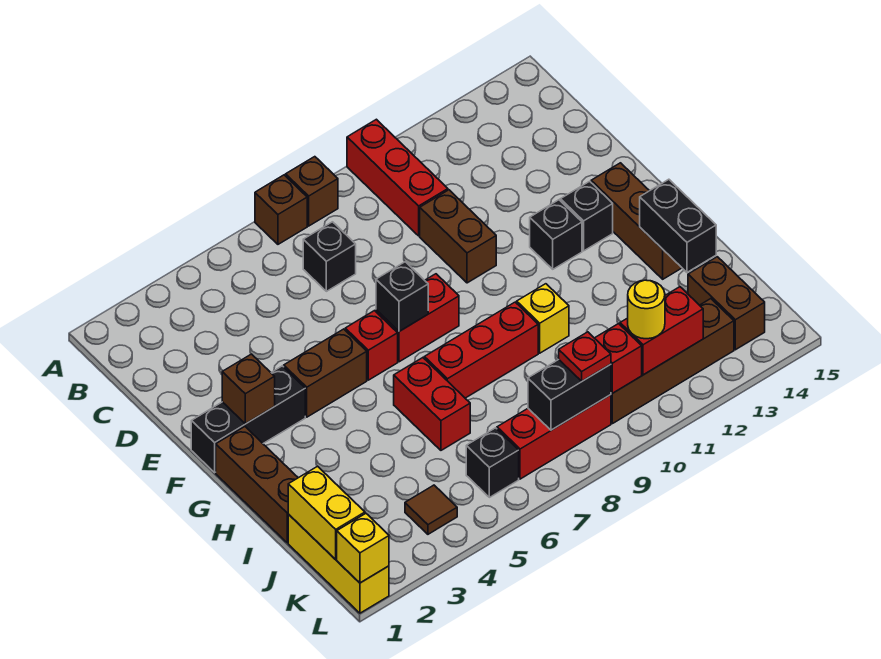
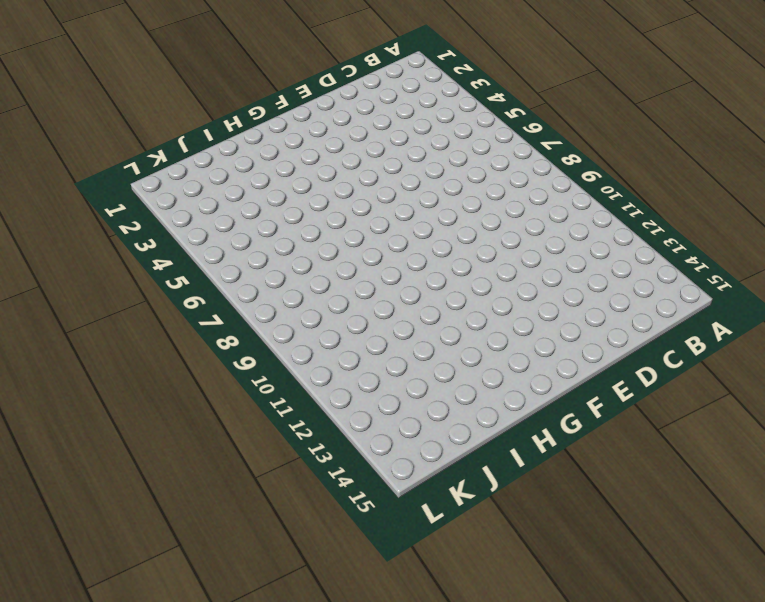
none -> brown brick A7 level 1
none -> brown brick A8 level 1
none -> red brick A10:C10 level 1
none -> black brick C7 level 1

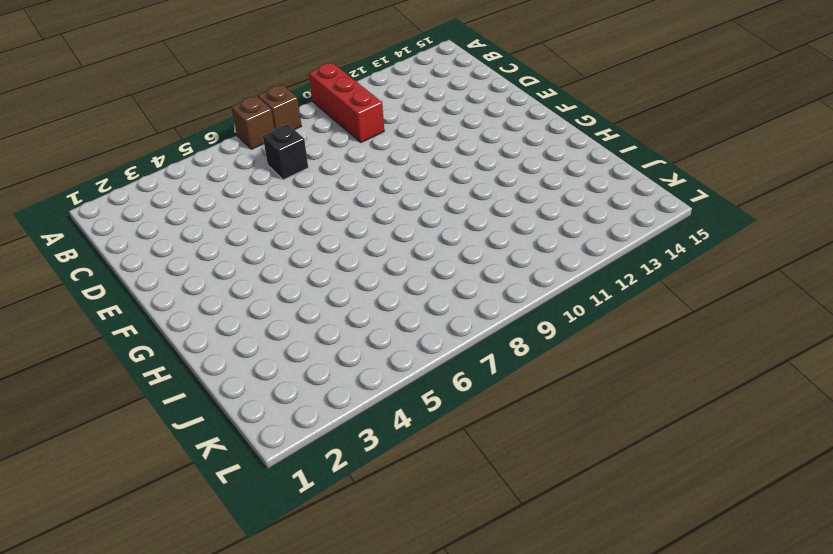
none -> brown brick D10:E10 level 1
none -> black brick F1:F3 level 1
none -> brown brick F4:F5 level 1
none -> red brick F6 level 1

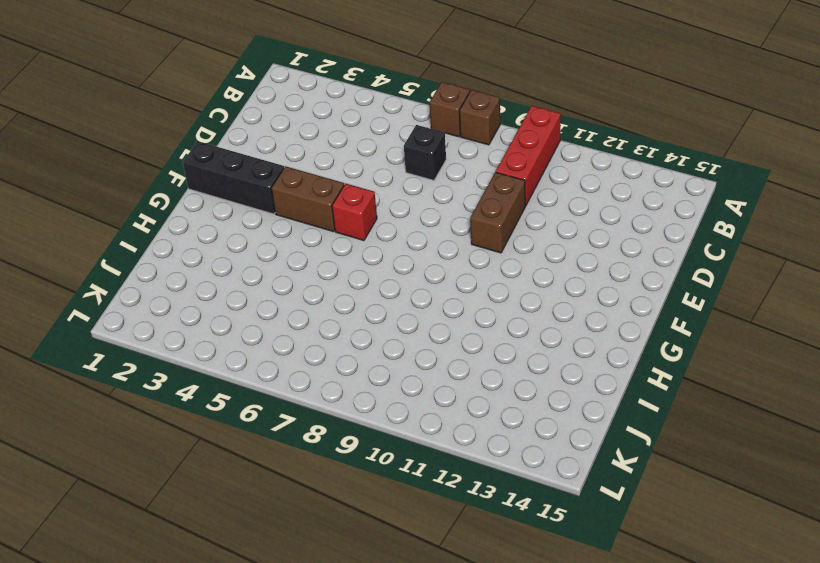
none -> red brick F7:F8 level 1
none -> black brick F12 level 1
none -> black brick F13 level 1
none -> brown brick F14:H14 level 1

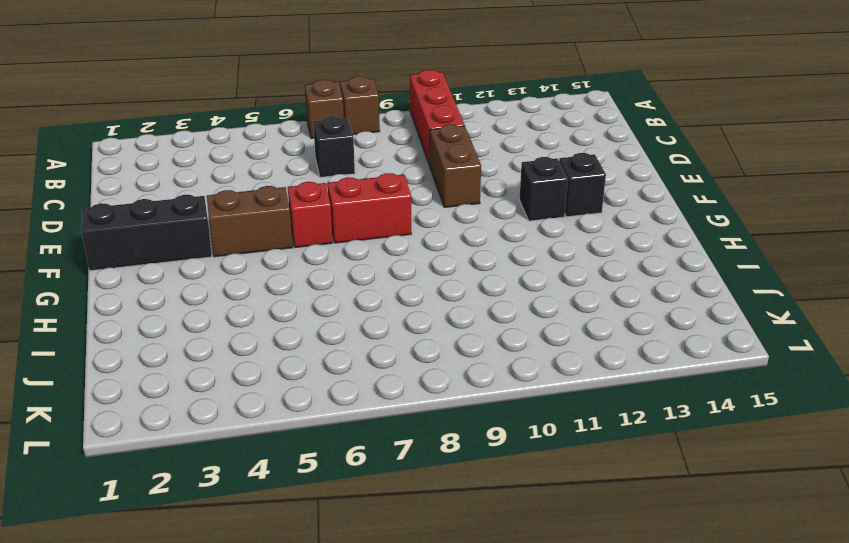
none -> brown brick F14:H14 level 1
none -> brown brick G1:I1 level 1
none -> red brick H6:I6 level 1
none -> red brick H7:H9 level 1

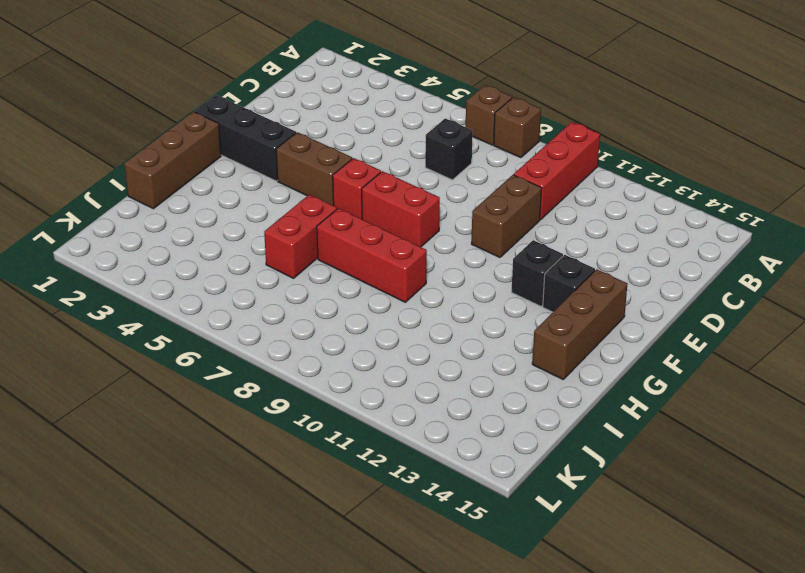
none -> yellow brick H10 level 1
none -> yellow brick J1:L1 level 1
none -> brown brick J14:K14 level 1
none -> brown tile K4 level 1

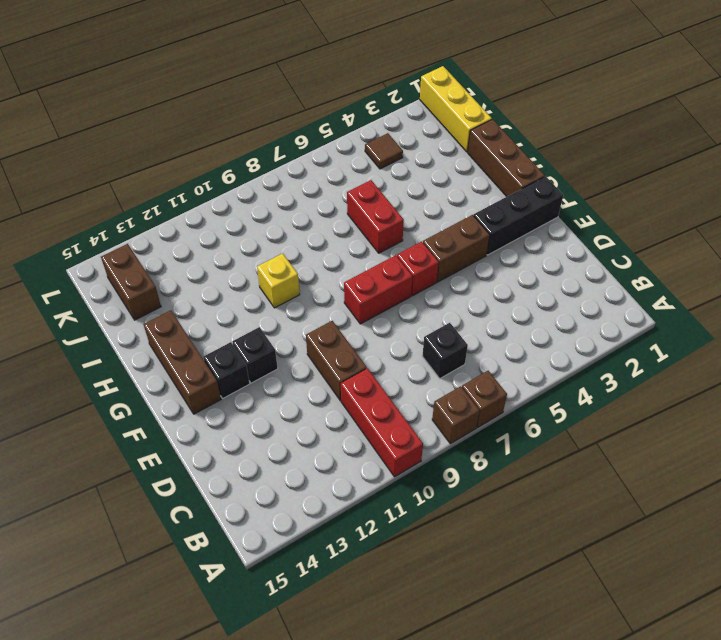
none -> red brick H7:H9 level 1
none -> black brick K6 level 1
none -> red brick K7:K9 level 1
none -> brown brick K10:K13 level 1

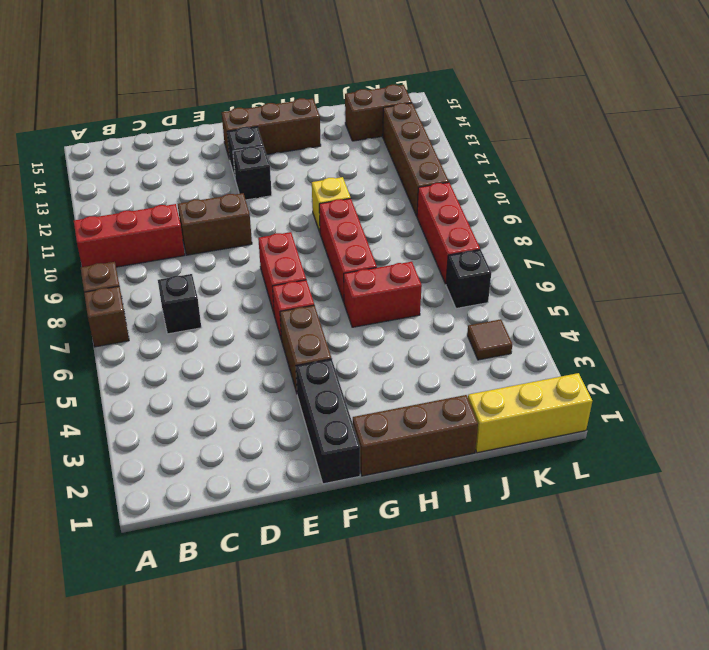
none -> brown brick F2 level 2
none -> black brick F7 level 2
none -> black brick H14:I14 level 2
none -> yellow brick J1:K1 level 2

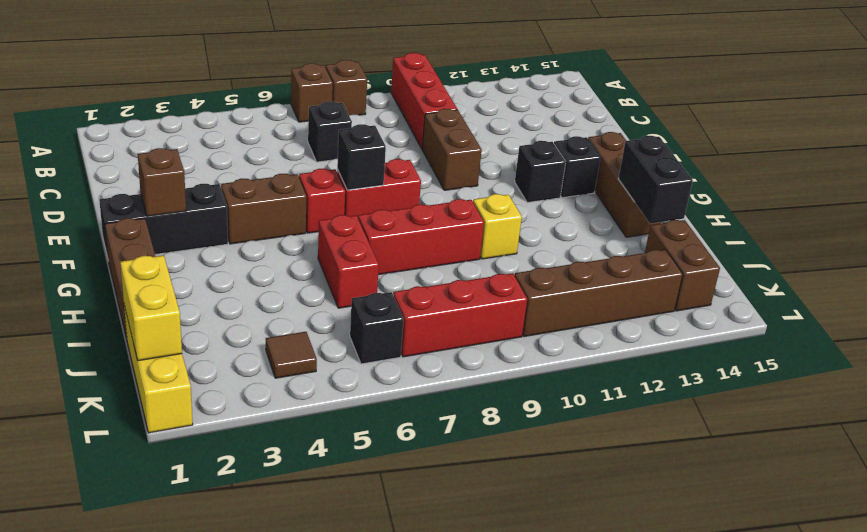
none -> black brick K8:K9 level 2
none -> red brick K10 level 2
none -> red brick K11:K12 level 2
none -> yellow brick L1 level 2

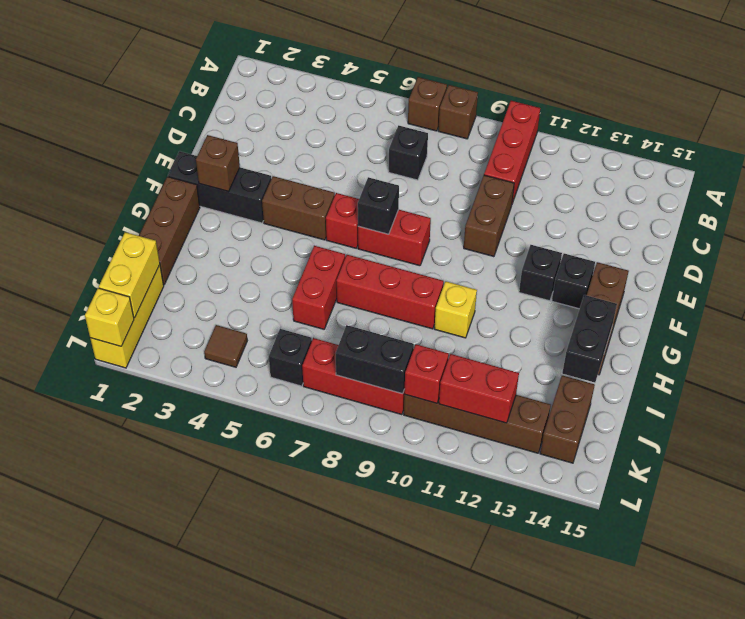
none -> red plate K9 level 3
none -> yellow round brick K11 level 3

